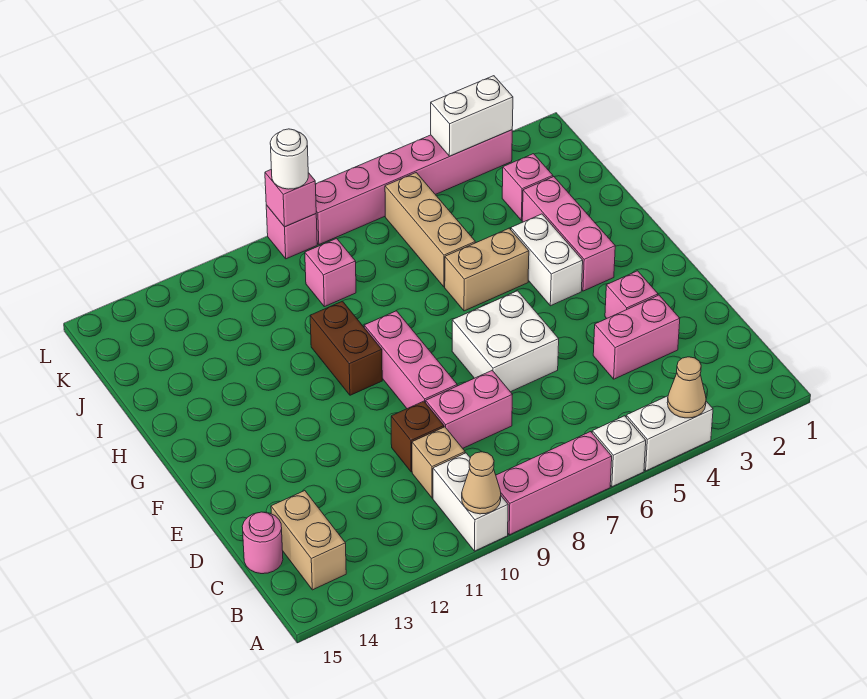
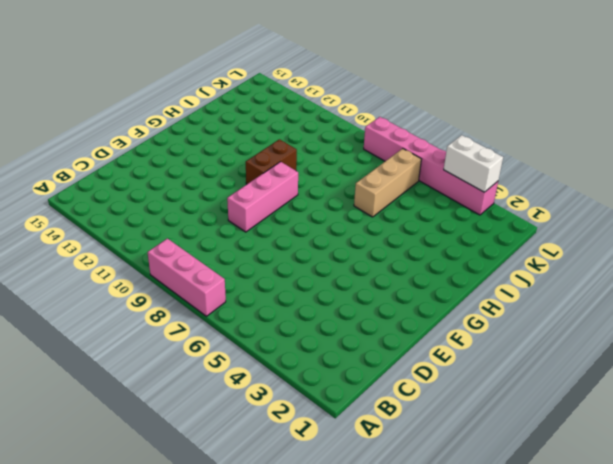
none -> white brick A4:A5 level 1
none -> white brick A6 level 1
none -> white brick A10:B10 level 1

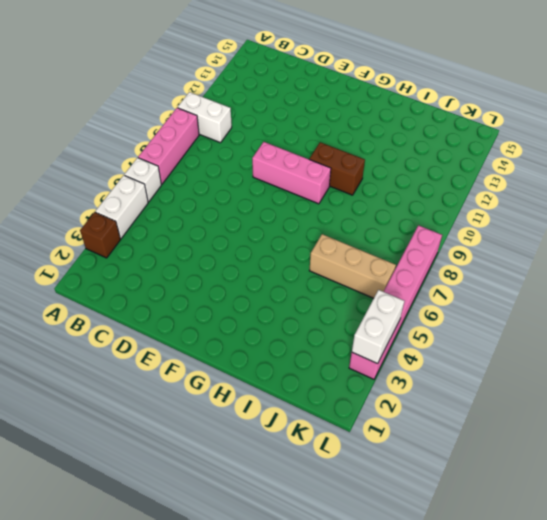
brown brick A3 level 1 -> brown brick D10 level 1
none -> tan brick B14:C14 level 1
none -> tan brick C10 level 1
none -> pink round brick C15 level 1

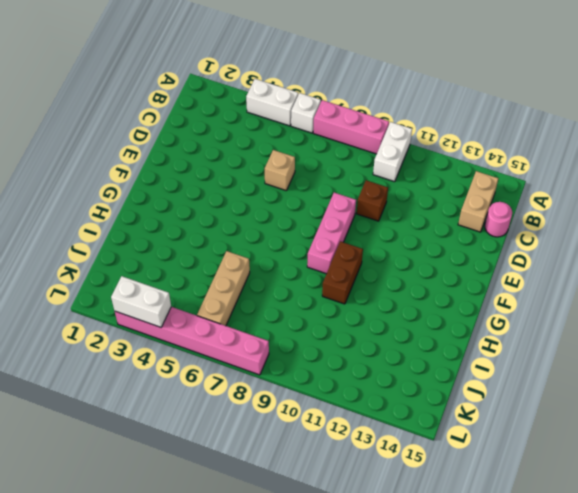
tan brick D6 level 1 -> tan brick C10 level 1
none -> pink brick D3:D4 level 1
none -> pink brick D8:D9 level 1
none -> pink brick E3 level 1

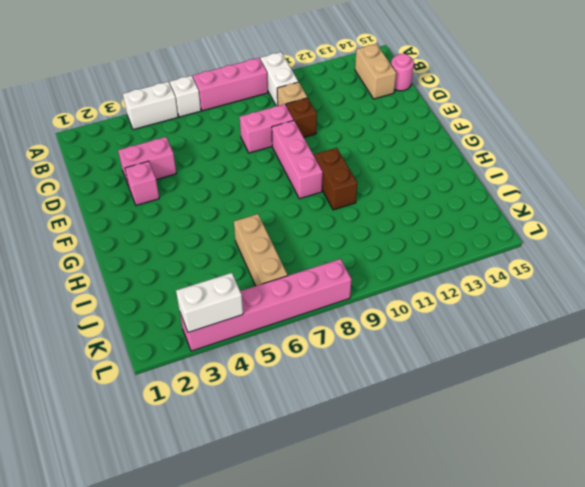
none -> white brick E6:F7 level 1
none -> pink brick G3:I3 level 1
none -> white brick G4:H4 level 1

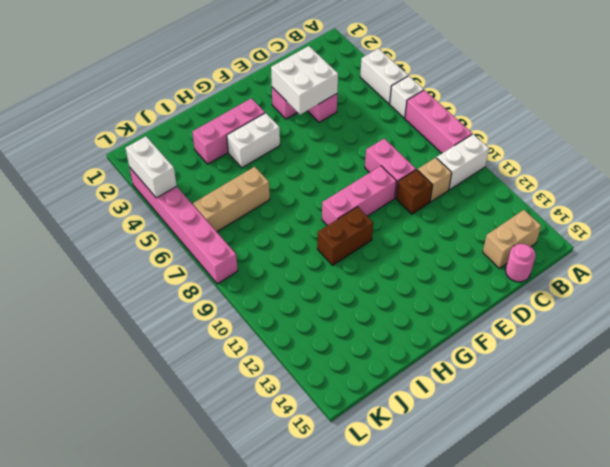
white brick D3:E4 level 2 -> white brick E6:F7 level 1
none -> tan brick H5:H6 level 1
none -> pink brick J3 level 1
none -> pink brick J9 level 1

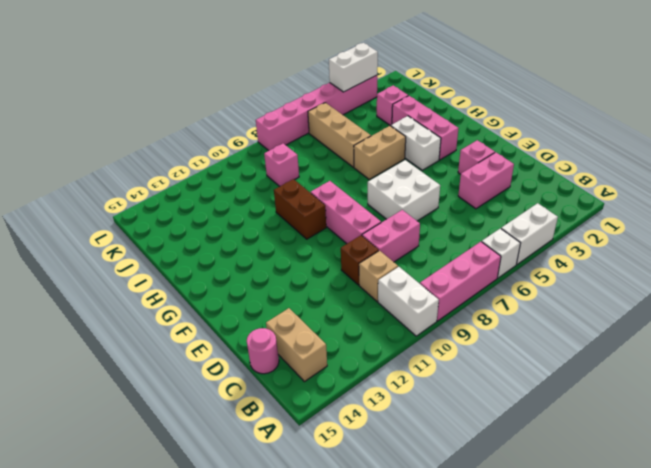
none -> pink brick L9 level 1
none -> tan cone A4 level 2
none -> tan cone A10 level 2

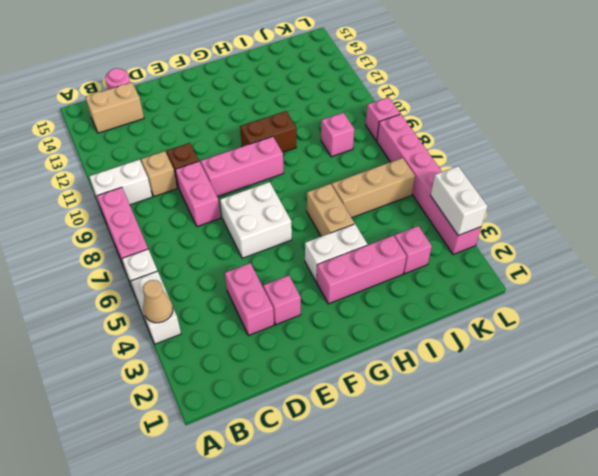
none -> tan cone A10 level 2
none -> pink brick L9 level 2
none -> white round brick L9 level 3

